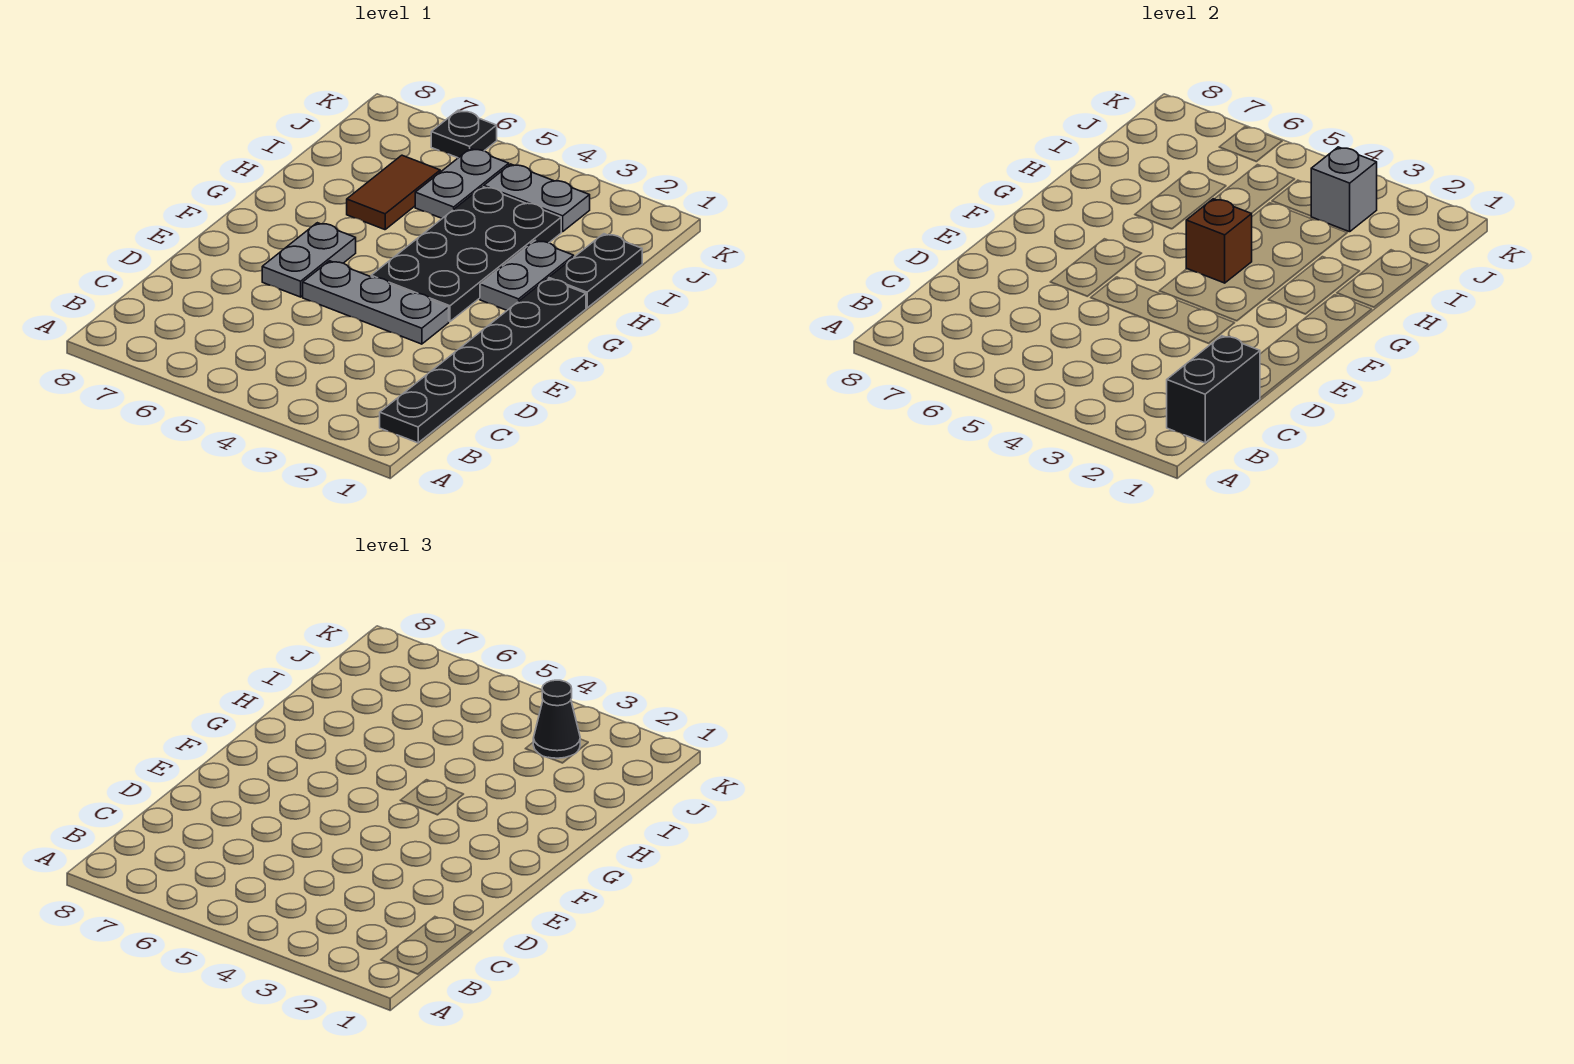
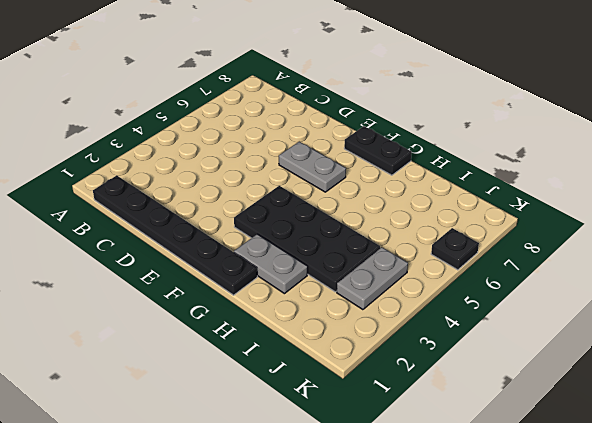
black plate F8:G8 level 1 -> black plate H1:I1 level 1
none -> grey plate E3:E5 level 1
none -> brown tile H6:I6 level 1
none -> grey plate I5:J5 level 1

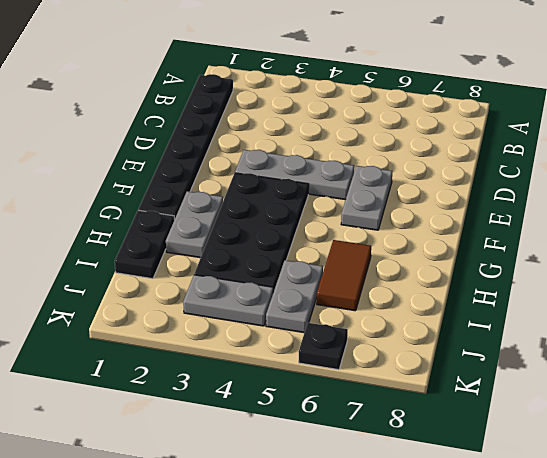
none -> black brick B1:C1 level 2
none -> brown brick G4 level 2
none -> grey brick J3 level 2

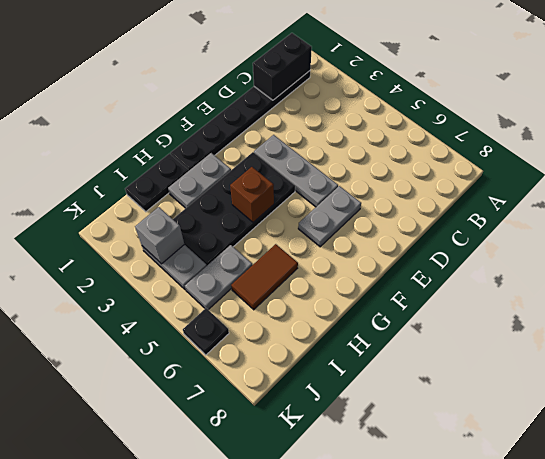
none -> black cone J3 level 3

